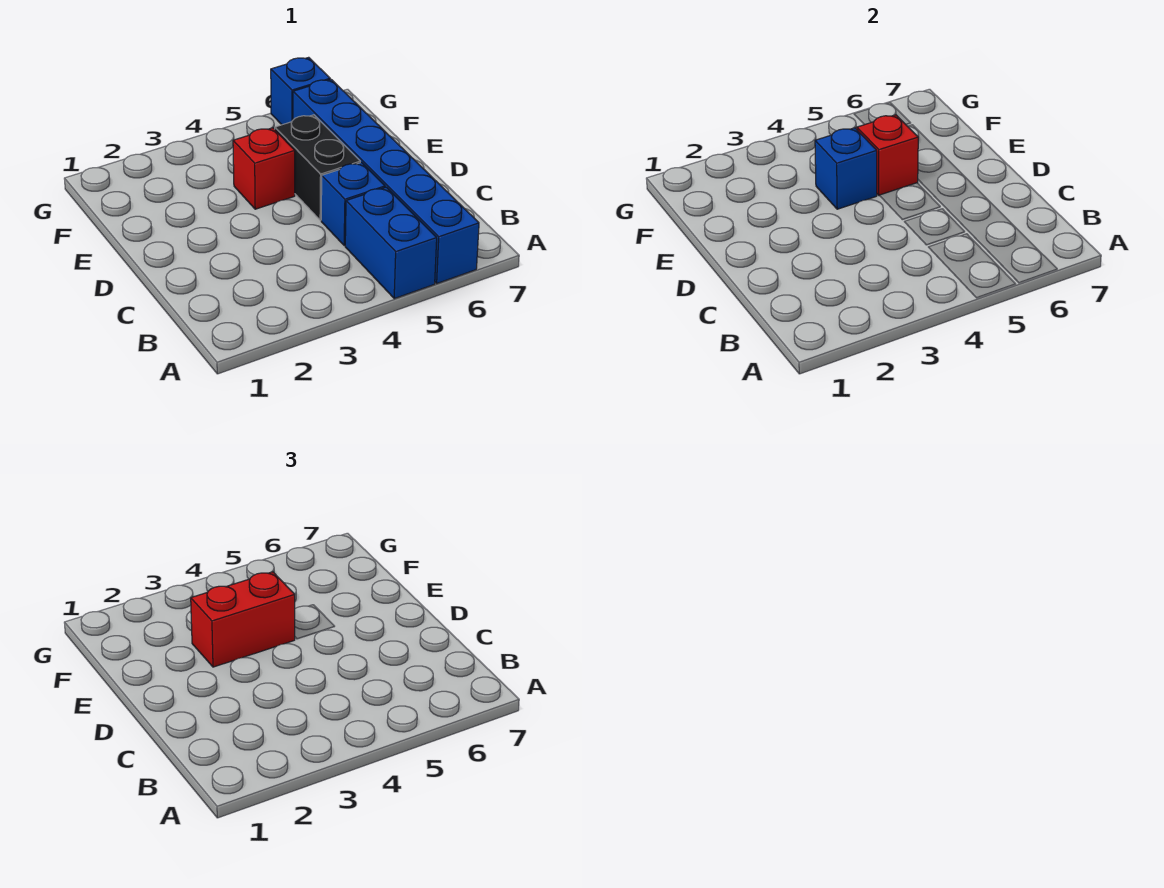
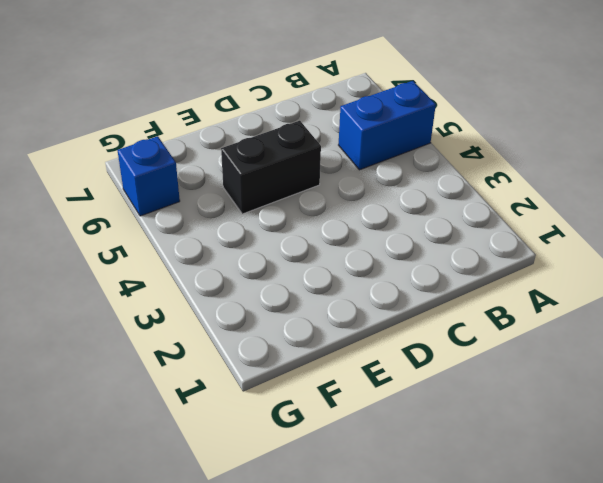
none -> blue brick A6:F6 level 1
none -> blue brick C5 level 1

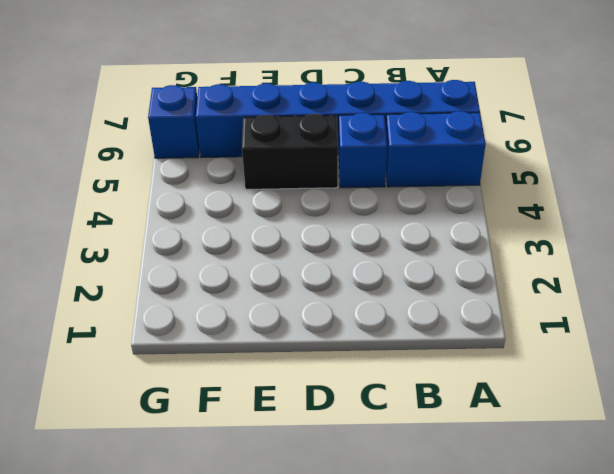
none -> red brick E4 level 1
none -> blue brick E4 level 2

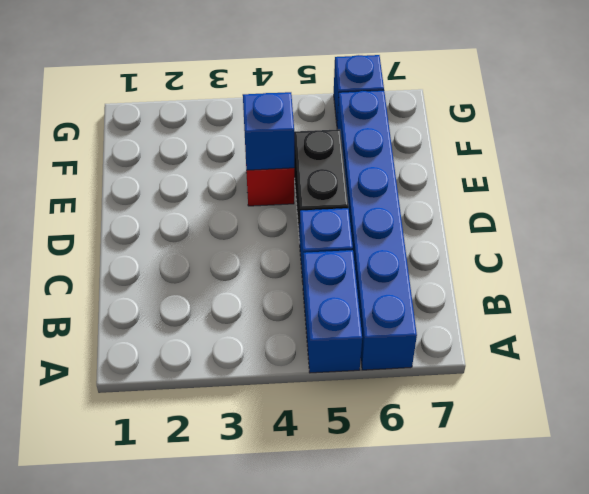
none -> red brick E5 level 2
none -> red brick E3:E4 level 3

